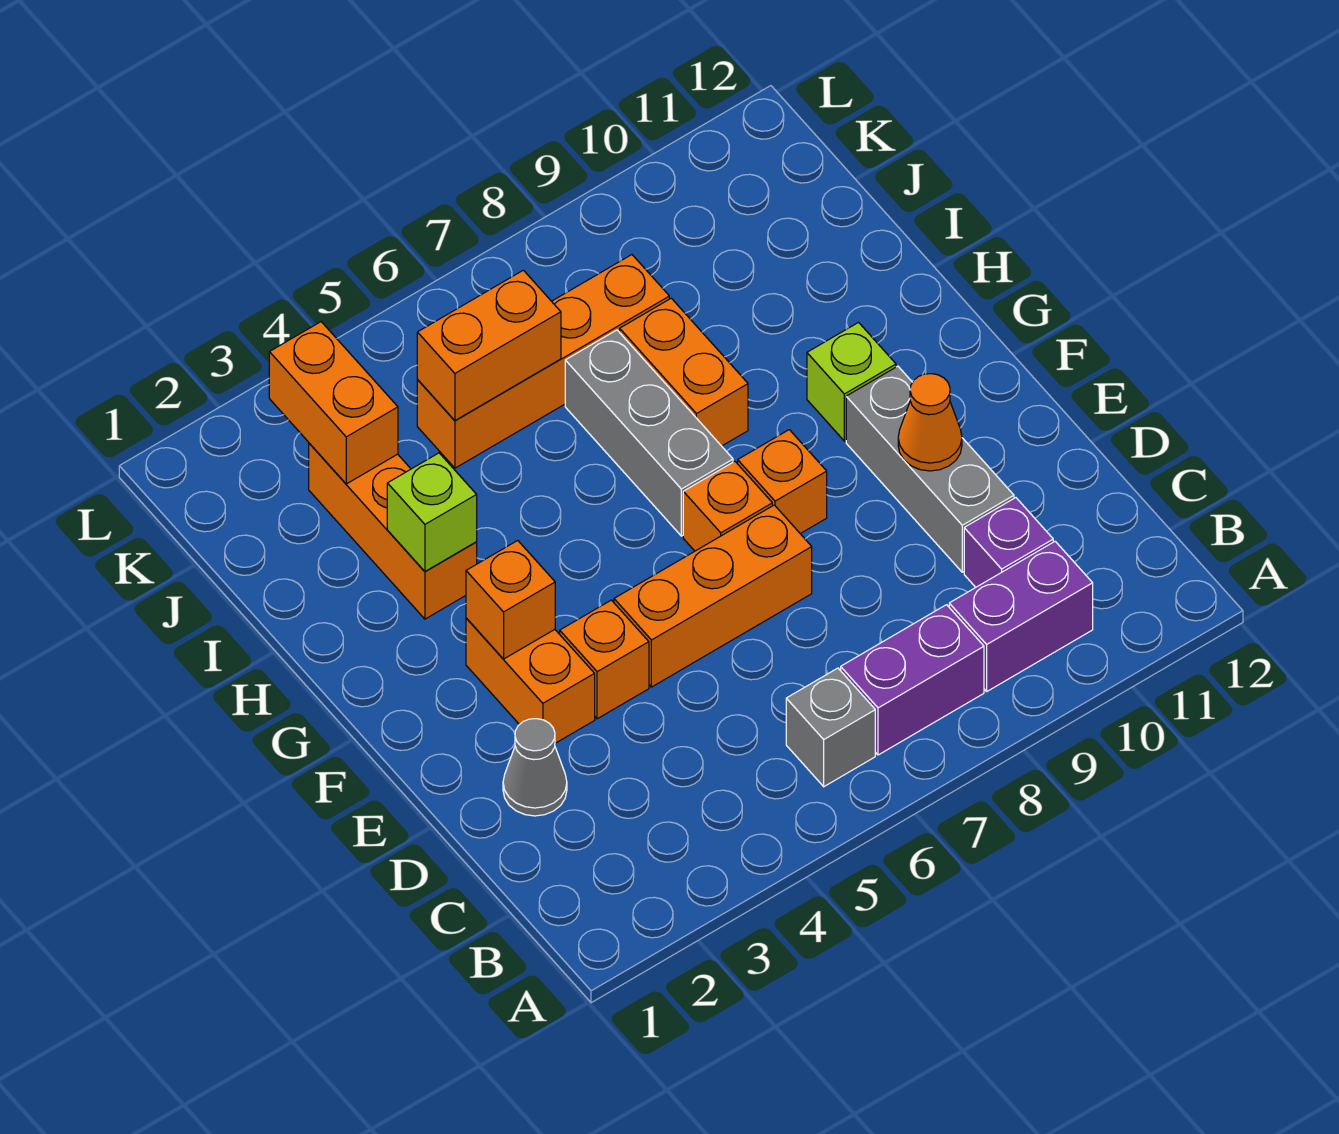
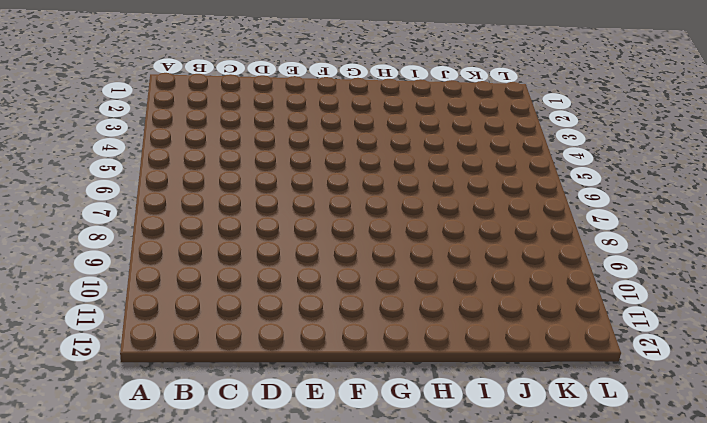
none -> grey brick B6 level 1
none -> purple brick B7:B8 level 1
none -> purple brick B9:B10 level 1

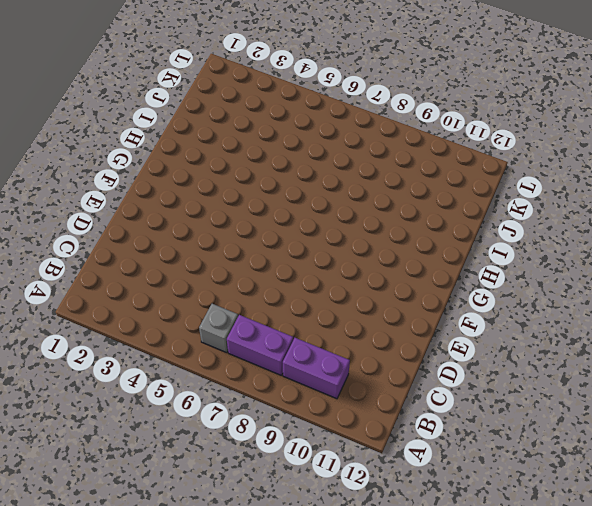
none -> purple brick C10 level 1
none -> grey cone D2 level 1
none -> grey brick D10:F10 level 1

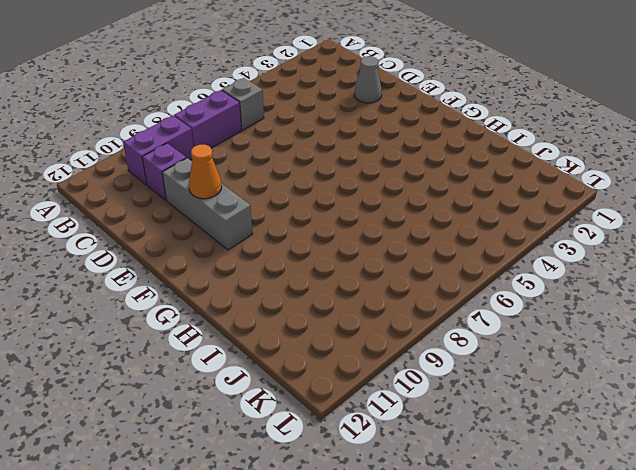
none -> orange brick E3:F3 level 1
none -> orange brick E4 level 1
none -> orange brick E5:E7 level 1

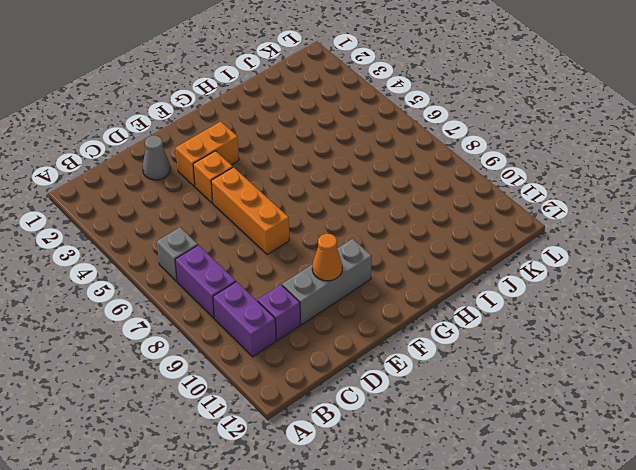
none -> orange brick F7 level 1
none -> orange brick F8 level 1
none -> grey brick G7:I7 level 1

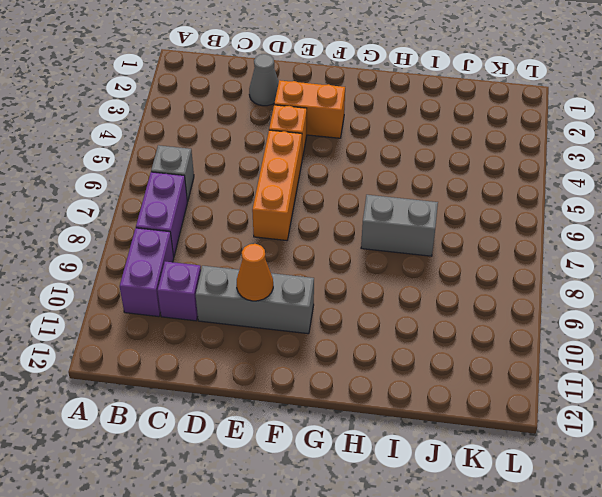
grey brick H7:I7 level 1 -> grey brick G7:I7 level 1
none -> orange brick F7 level 1
none -> orange brick F8 level 1
none -> lime brick G10 level 1

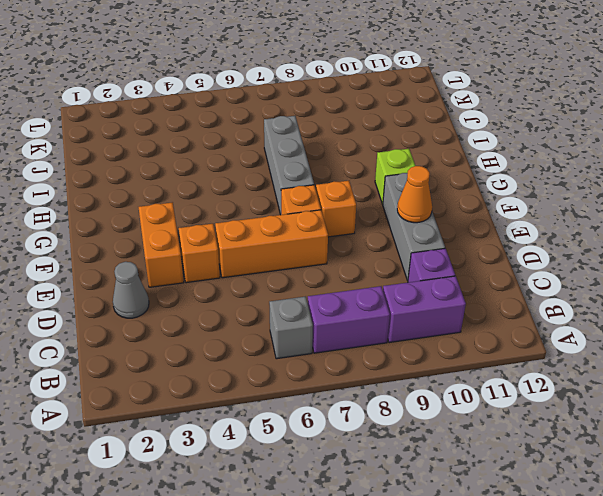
none -> orange brick H3:J3 level 1
none -> orange brick H8:I8 level 1
none -> orange brick J5:J8 level 1

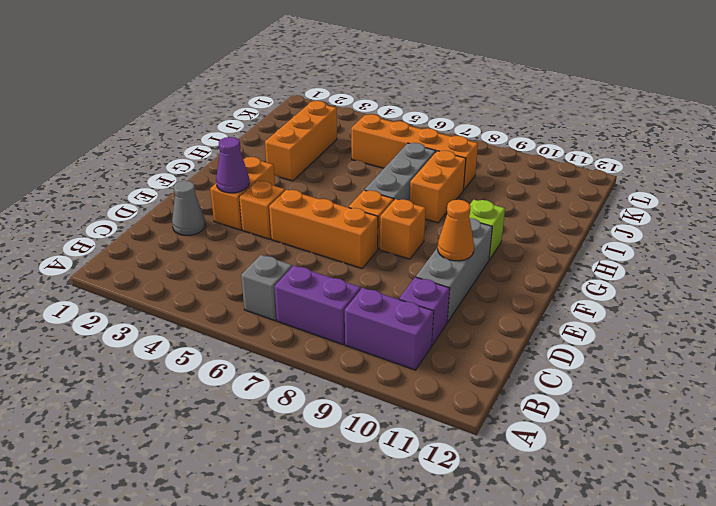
purple cone E3 level 2 -> none
none -> orange brick F3 level 2
none -> lime brick H3 level 2
none -> orange brick J3:K3 level 2

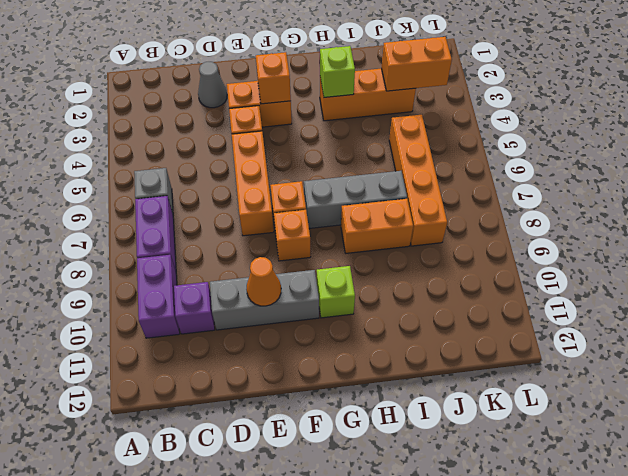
none -> orange brick J5:J6 level 2

